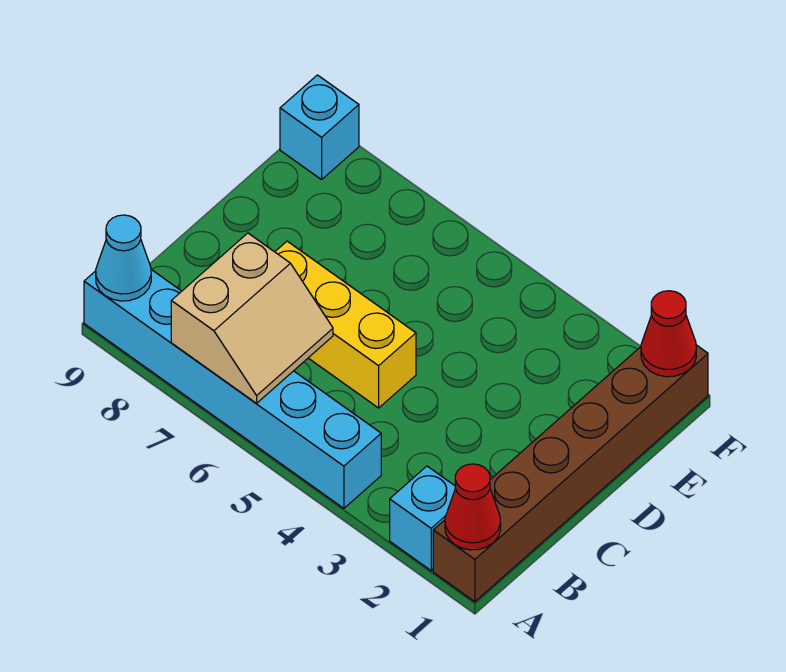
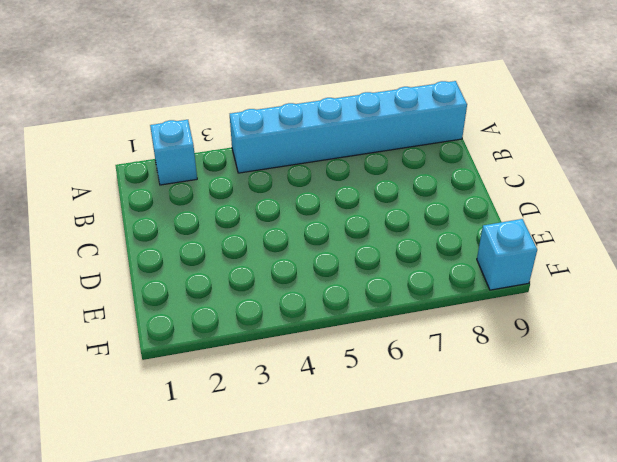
none -> brown brick A1:F1 level 1
none -> yellow brick C5:C7 level 1

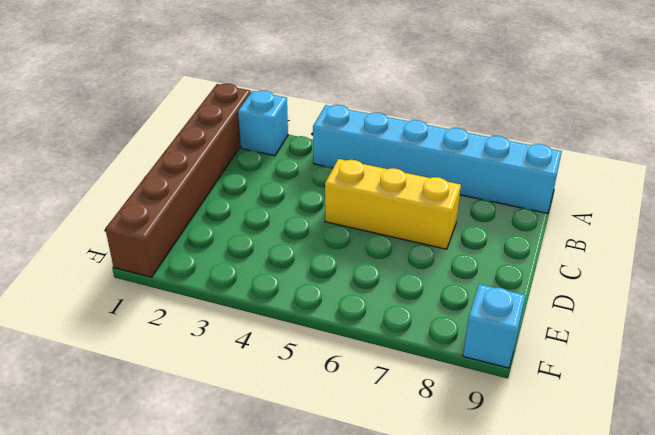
none -> red cone A1 level 2
none -> tan slope A6:B7 level 2 top 7

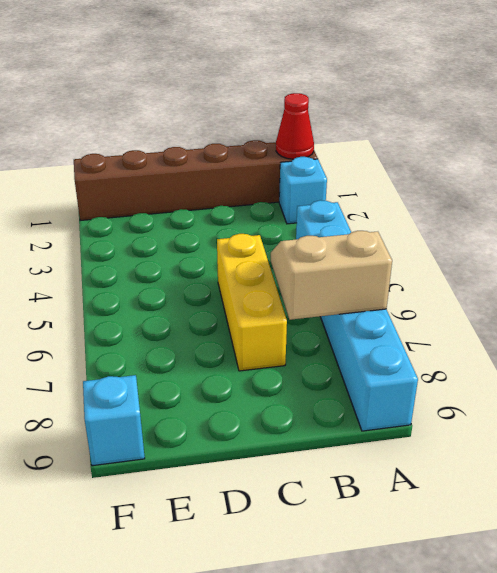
none -> cyan cone A9 level 2
none -> red cone F1 level 2

